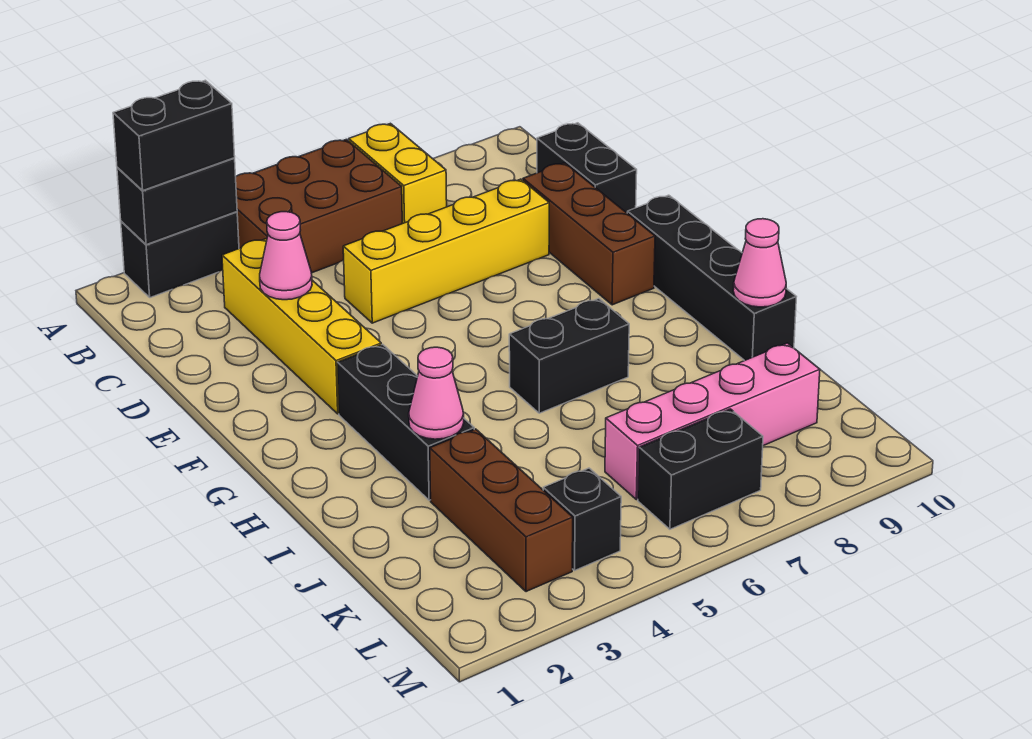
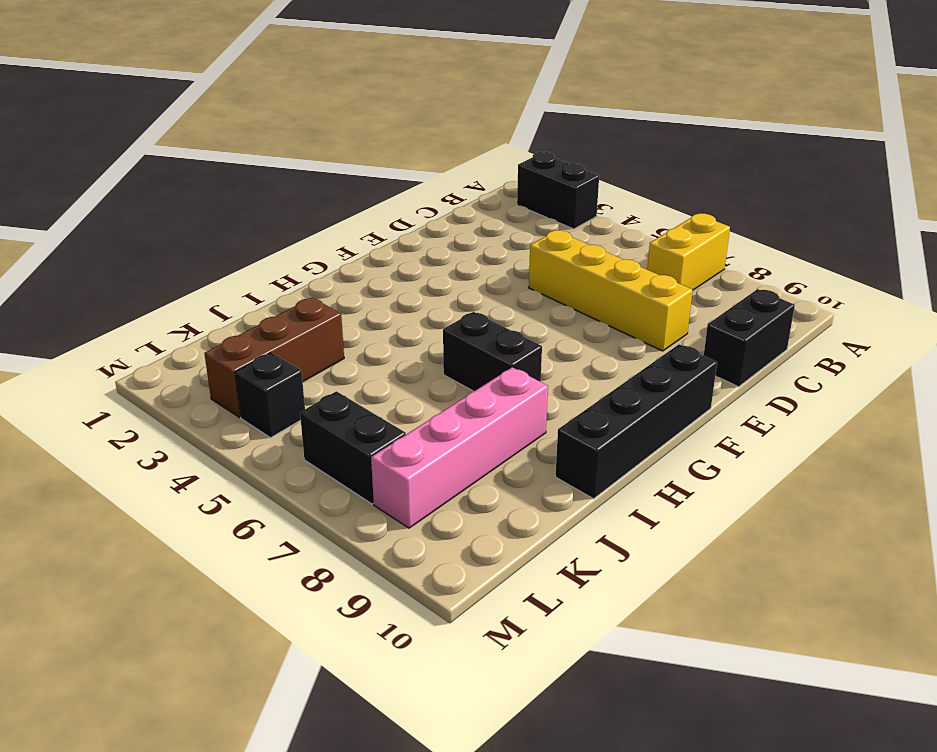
pink brick I8:L8 level 1 -> pink brick K6:K9 level 1
none -> brown brick A4:B6 level 1
none -> yellow brick C3:F3 level 1
none -> brown brick D9:F9 level 1

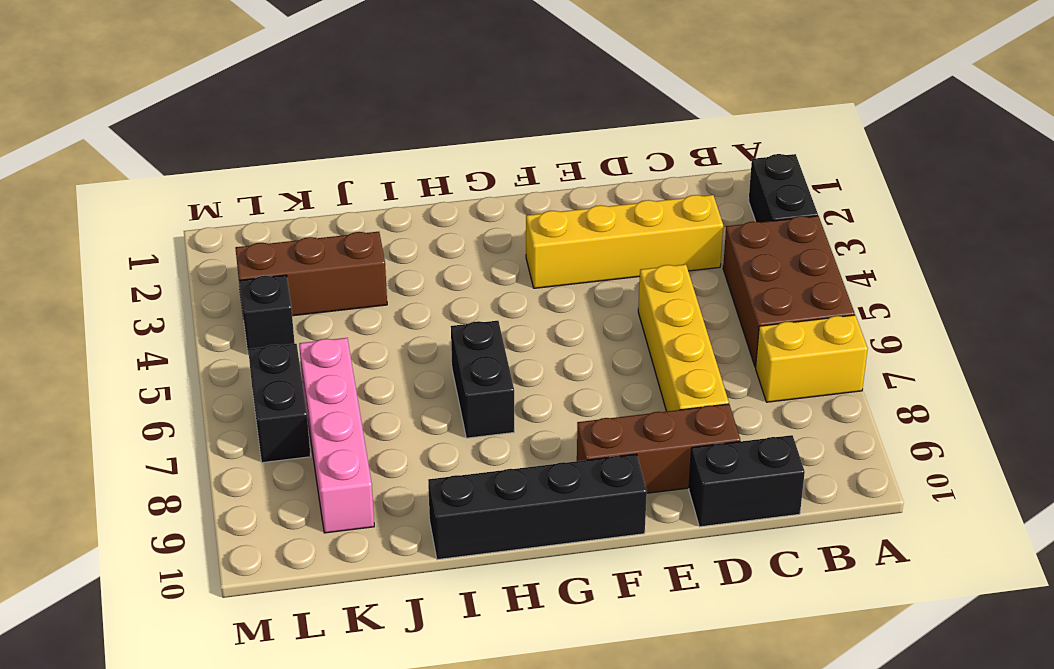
none -> black brick G3:I3 level 1
none -> black brick A2:A3 level 2
none -> pink cone D3 level 2

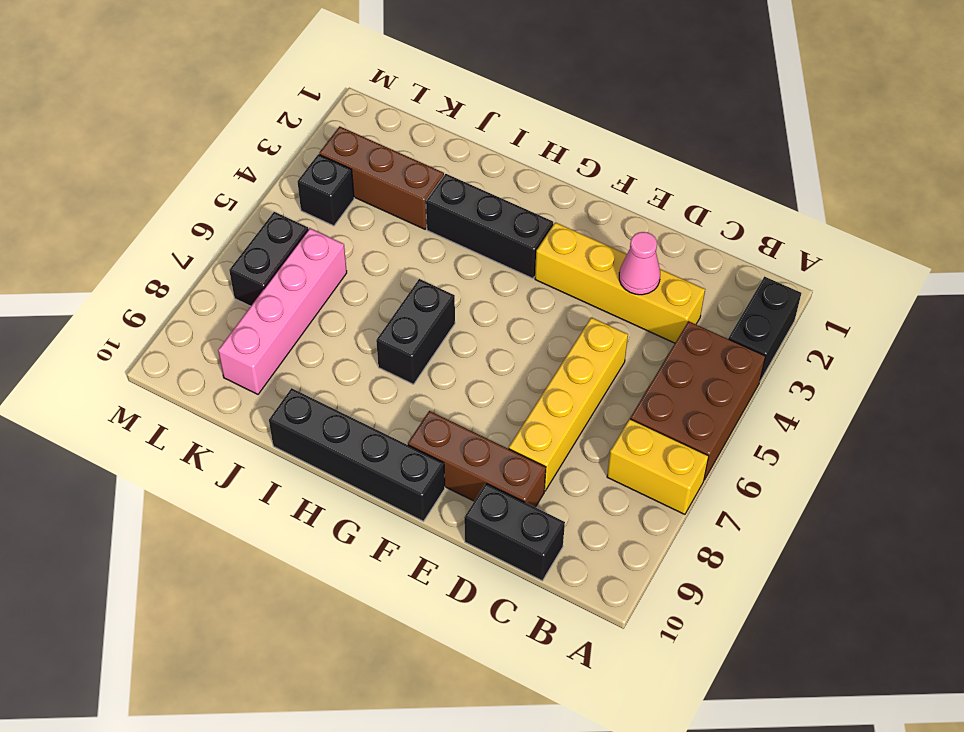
none -> black brick A2:A3 level 2
none -> pink cone I3 level 2
none -> pink cone I10 level 2

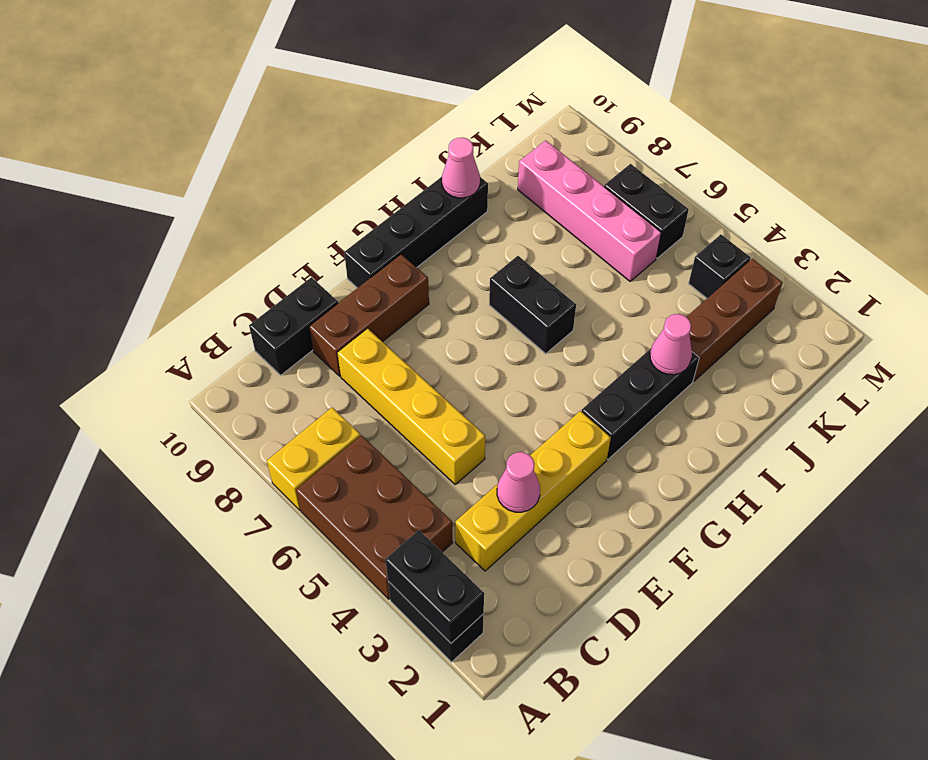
none -> black brick A2:A3 level 3

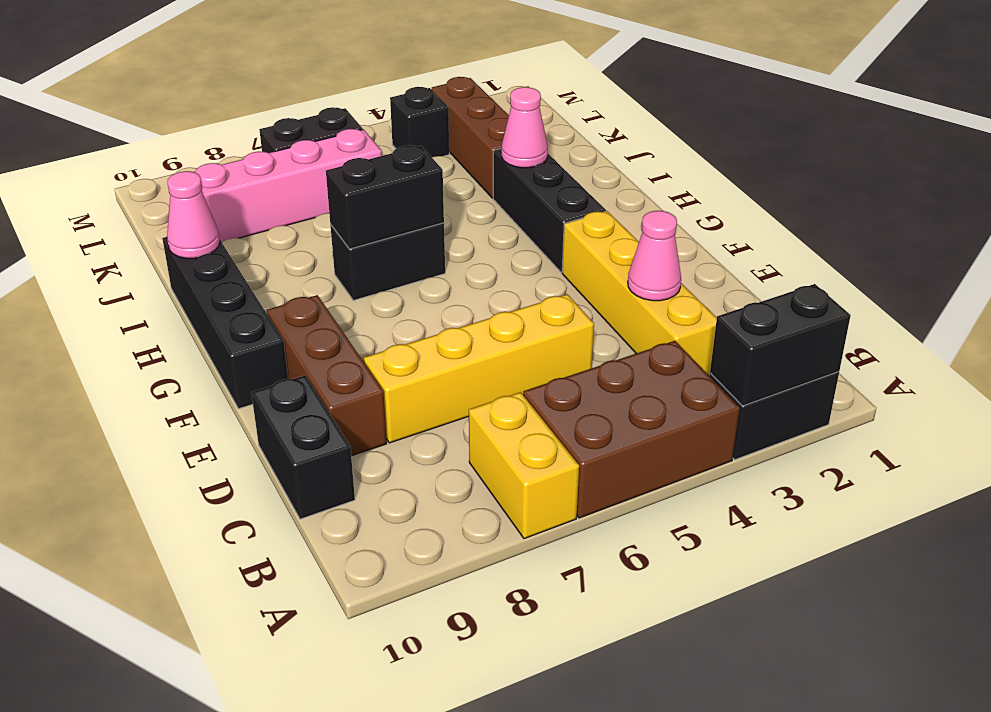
black brick H6:H7 level 2 -> black brick A2:A3 level 3

